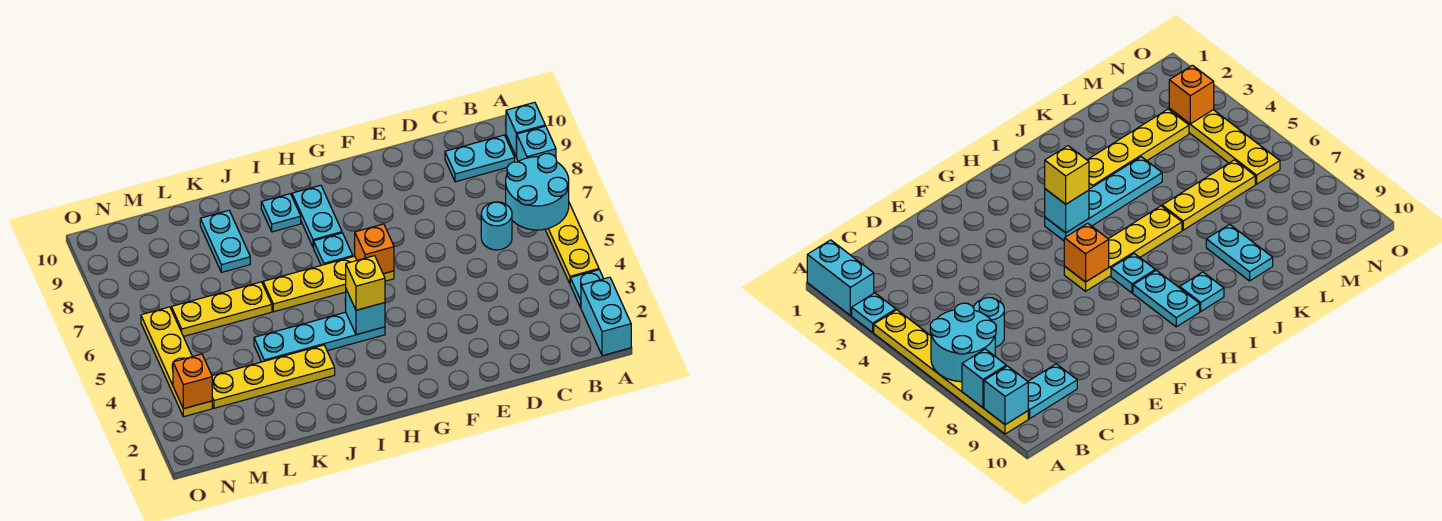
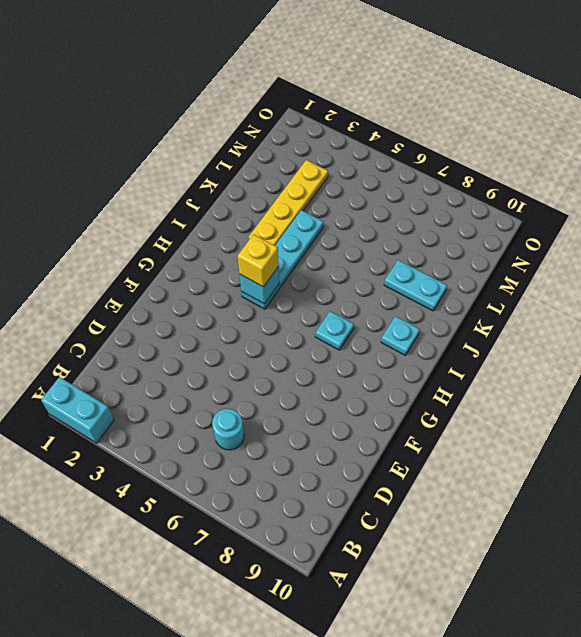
none -> cyan plate A3 level 1
none -> yellow plate A4:A9 level 1
none -> cyan plate B9:C9 level 1

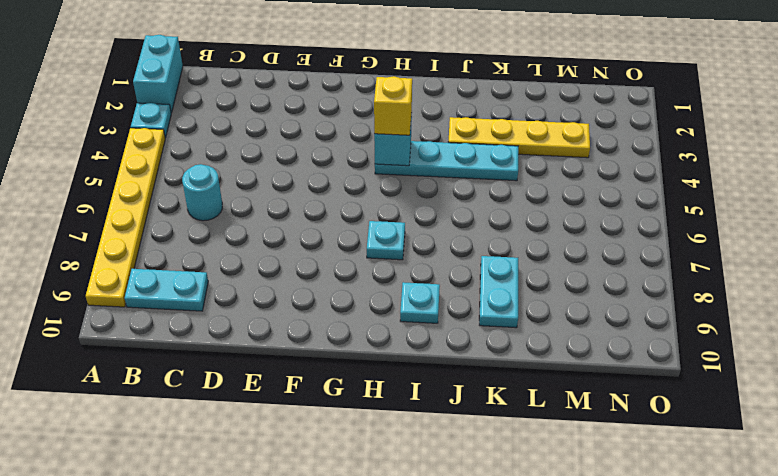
none -> yellow plate G6:J6 level 1
none -> cyan plate H8:H9 level 1
none -> yellow plate K6:M6 level 1

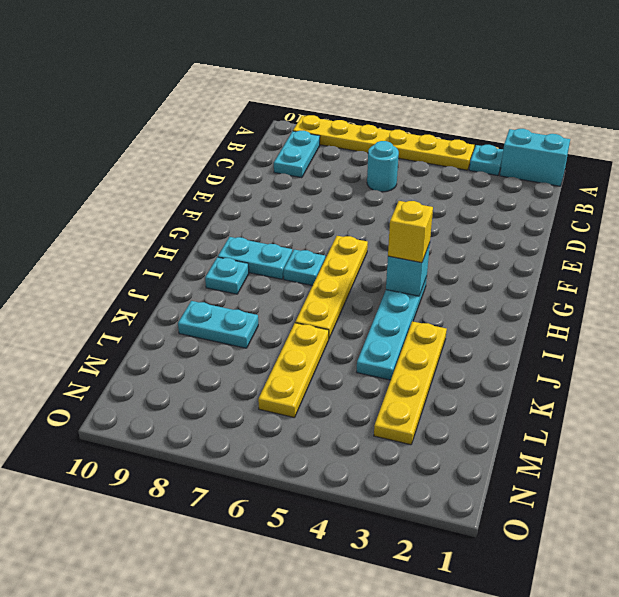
none -> yellow plate N3:N6 level 1
none -> cyan round brick A6:B7 level 2
none -> cyan brick A8 level 2

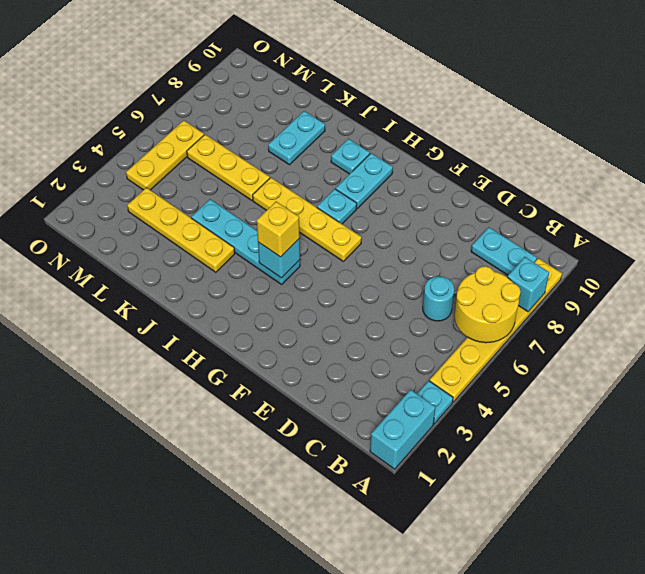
yellow round brick A6:B7 level 2 -> cyan round brick A6:B7 level 2
yellow plate N4:N6 level 1 -> yellow plate N3:N6 level 1
none -> cyan brick A9 level 2
none -> orange brick G6 level 2
none -> orange brick N3 level 2

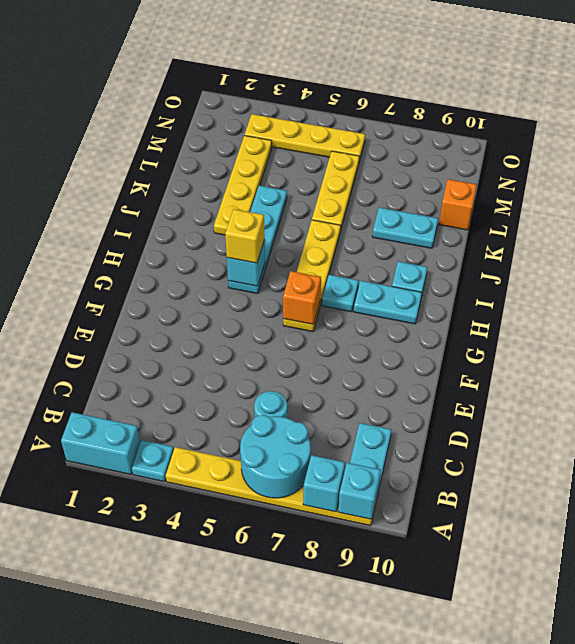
orange brick L10 level 1 -> orange brick N3 level 2

